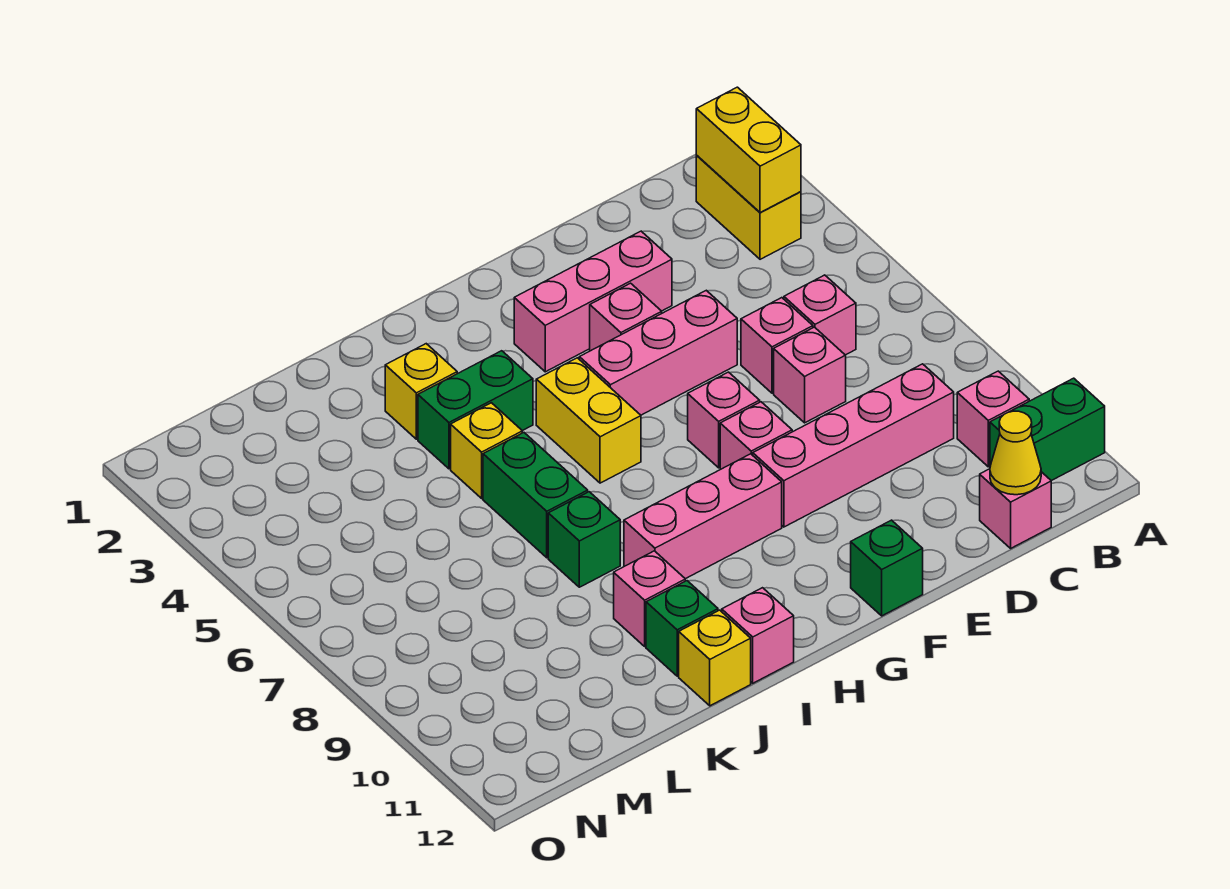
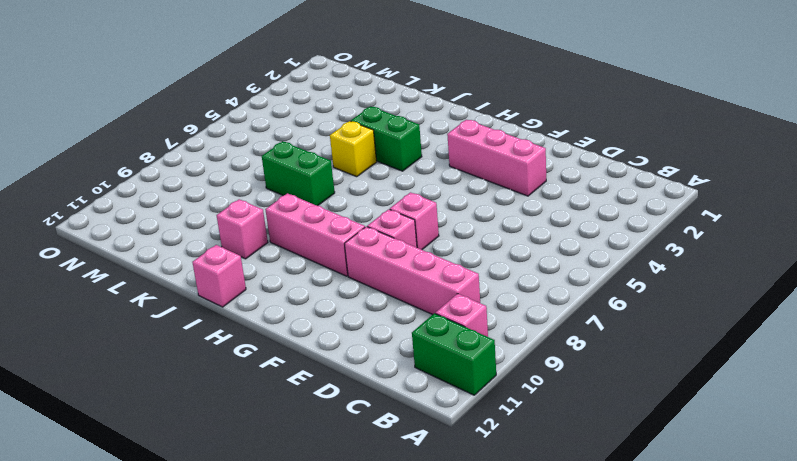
green brick J7:K7 level 1 -> green brick J6:J7 level 1
none -> yellow brick B2:B3 level 1
none -> pink brick C6 level 1
none -> pink brick C12 level 1

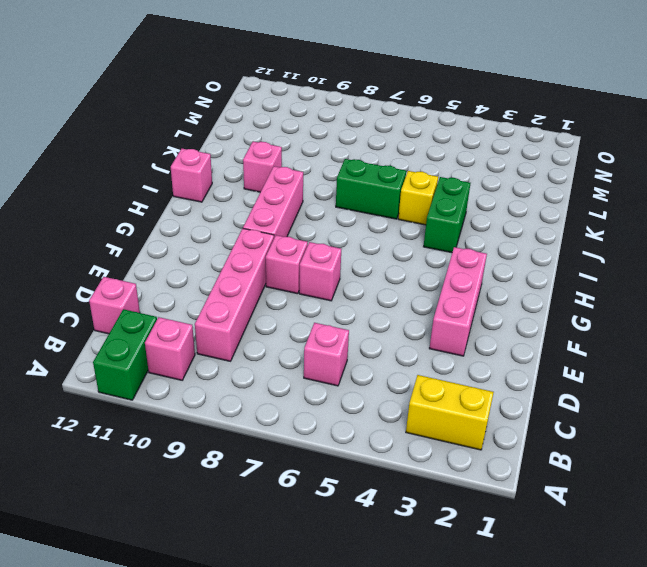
none -> pink brick D6 level 1
none -> pink brick D7 level 1
none -> pink brick E5:G5 level 1

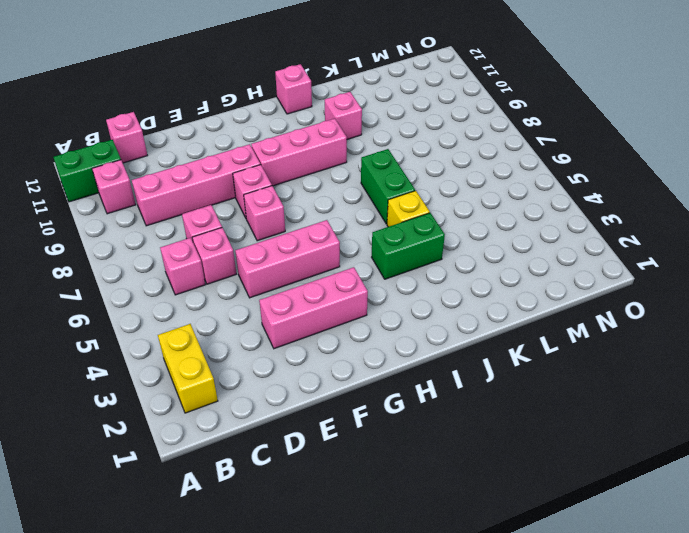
none -> pink brick F4 level 1
none -> green brick F12 level 1
none -> yellow brick H5:H6 level 1

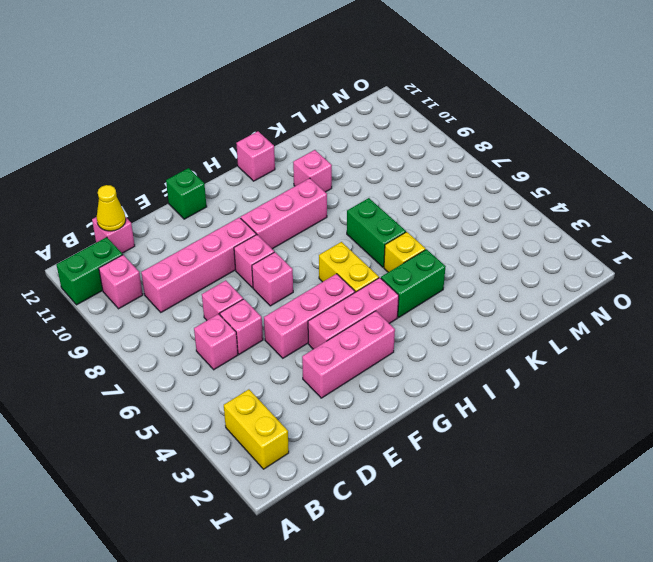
pink brick F4:H4 level 1 -> pink brick F4 level 1
none -> yellow brick J3 level 1
none -> green brick J8 level 1
none -> green brick J11 level 1

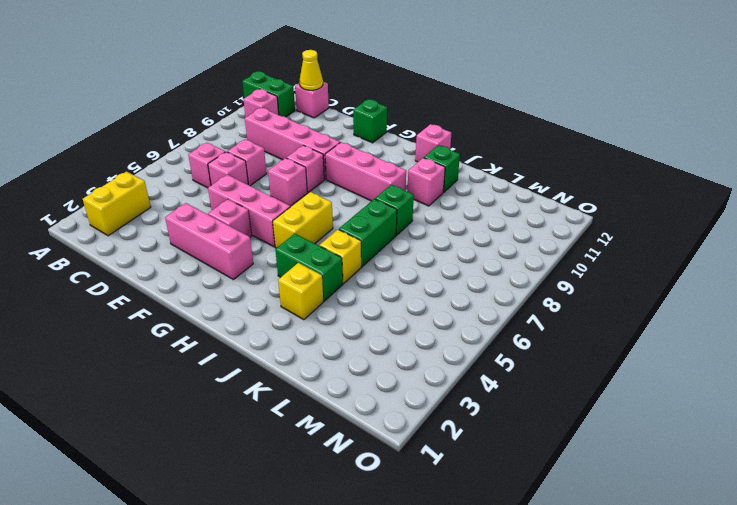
none -> yellow brick J12 level 1
none -> yellow brick B2:B3 level 2

